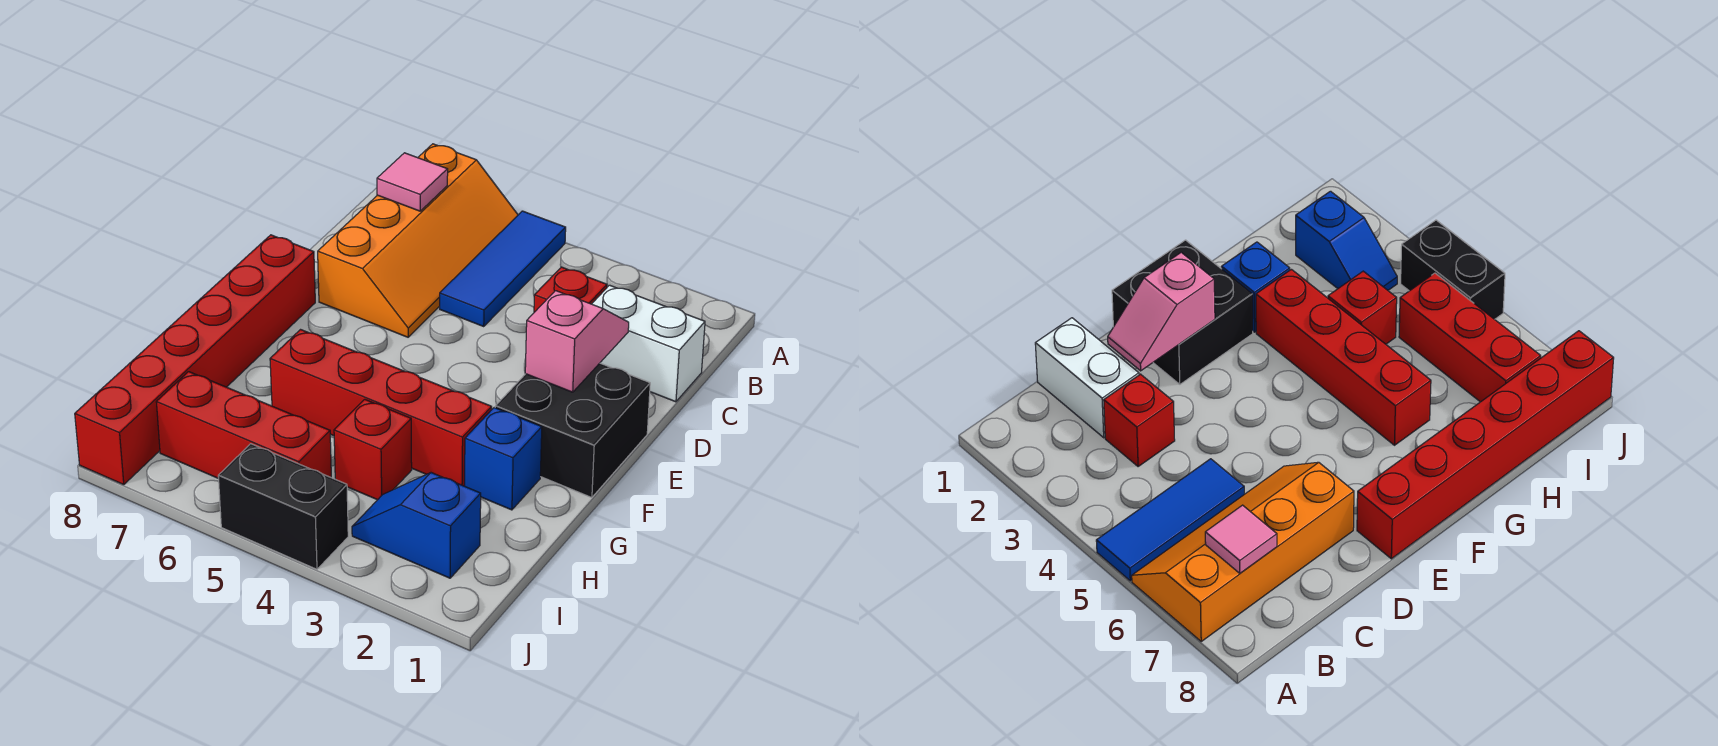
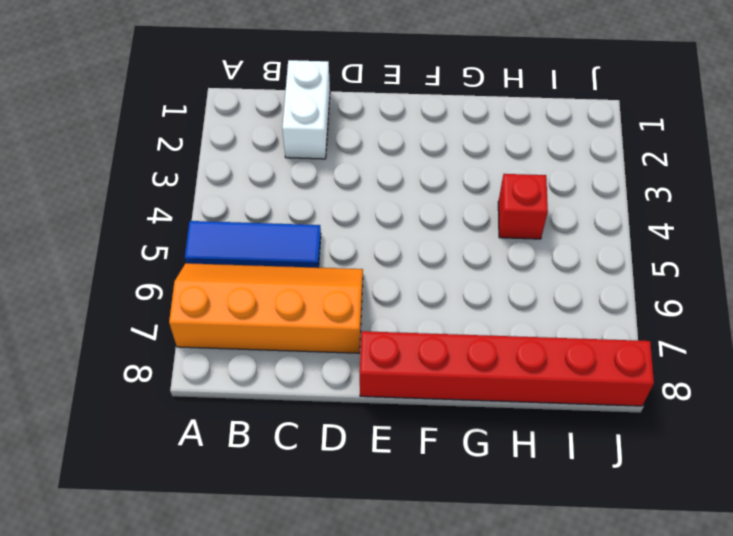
none -> red brick C3 level 1
none -> black brick E1:F2 level 1
none -> blue brick G2 level 1

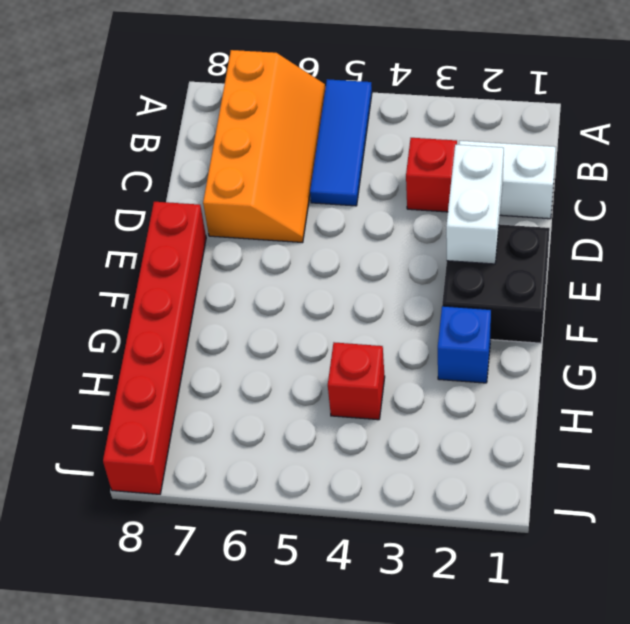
white brick D2:E2 level 2 -> pink slope D2:E2 level 2 top E
none -> red brick G3:G6 level 1
none -> blue slope I2:I3 level 1 top 2
none -> red brick I5:I7 level 1

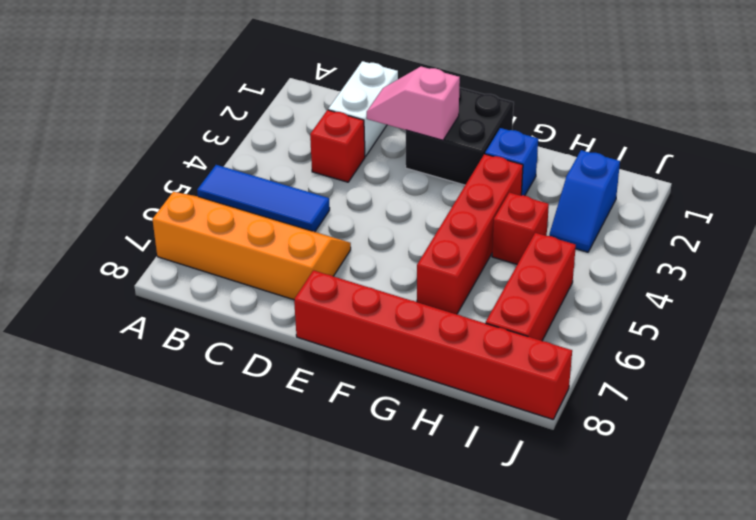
none -> black brick J4:J5 level 1
none -> pink tile B7 level 2

